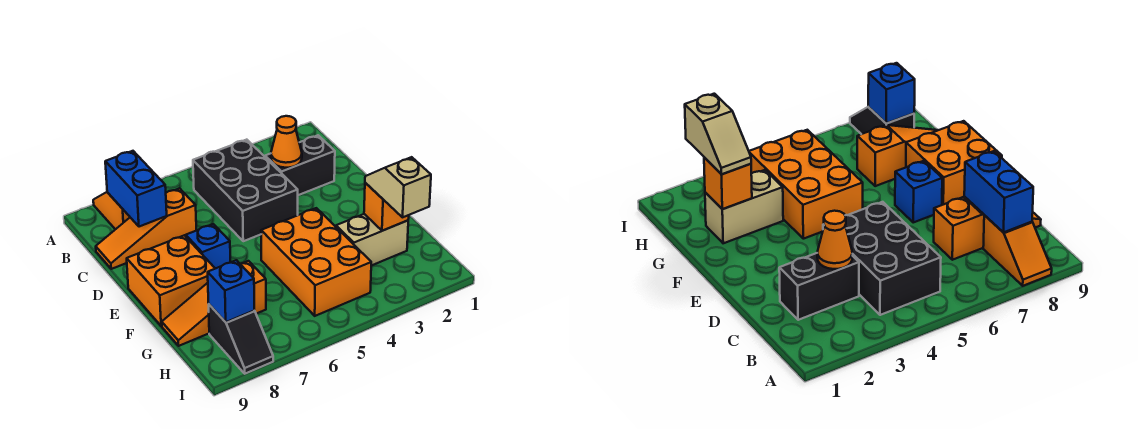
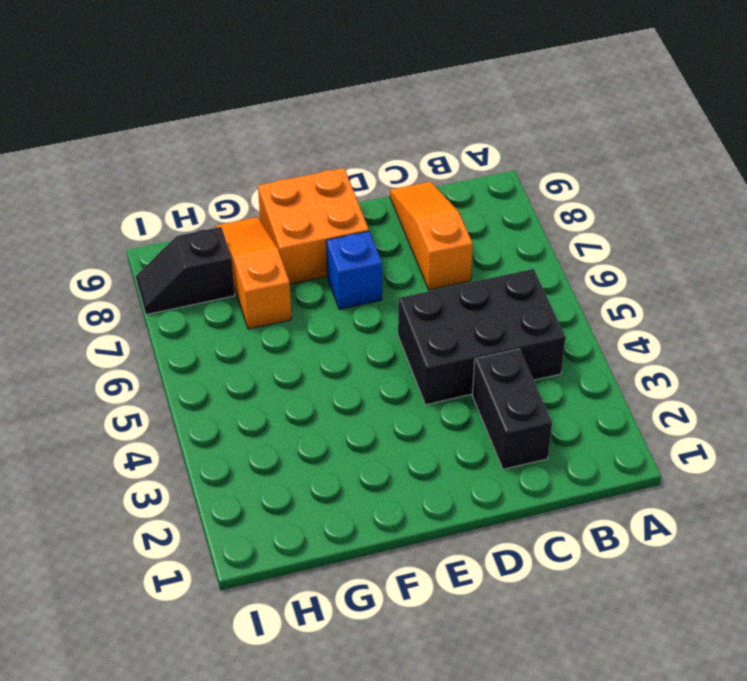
none -> orange slope A8:B8 level 1 top B
none -> orange brick F4:H5 level 1
none -> tan brick G2:G3 level 1

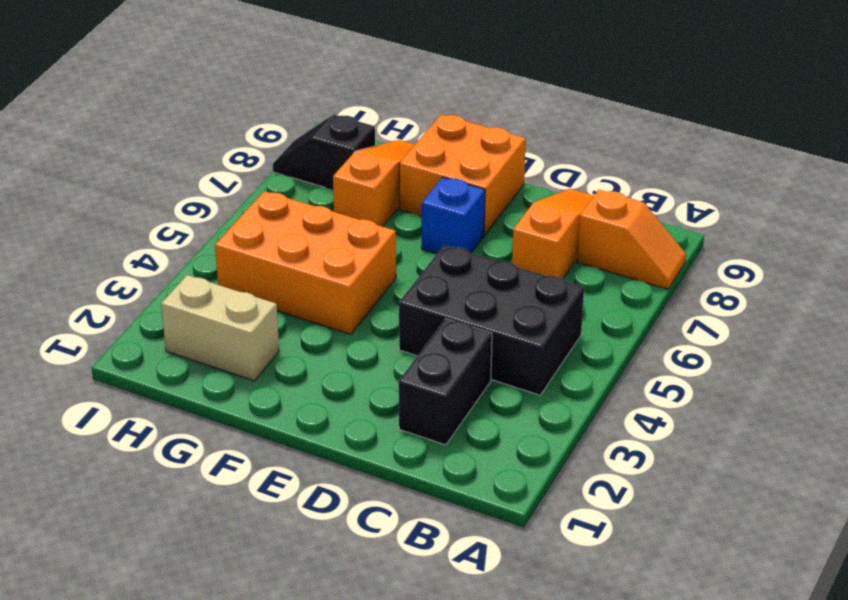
tan brick G2:H2 level 1 -> tan brick G2:G3 level 1
none -> blue brick B8:C8 level 2
none -> orange cone C3 level 2
none -> orange brick G2 level 2

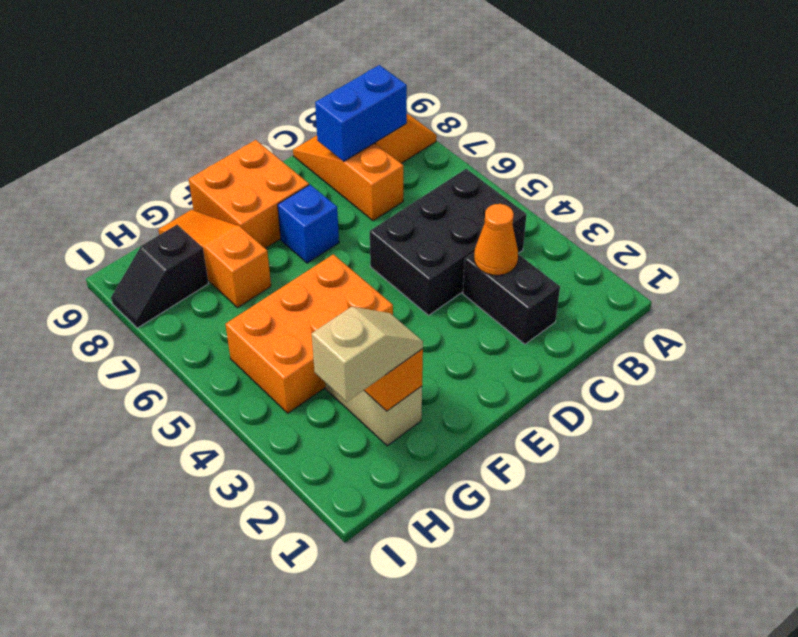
none -> blue brick H8 level 2

